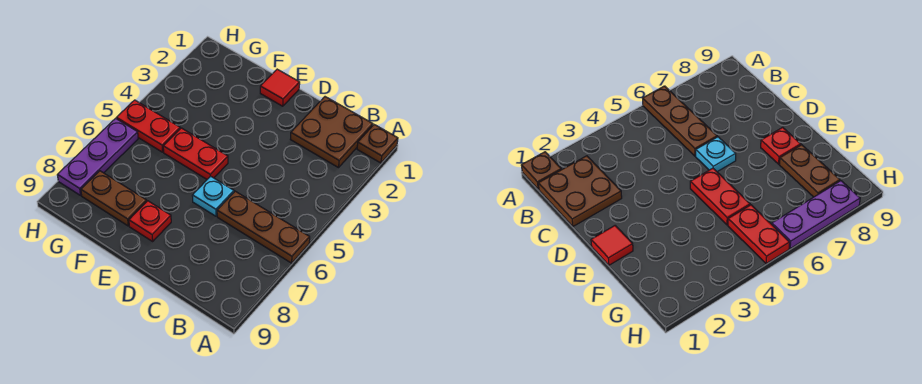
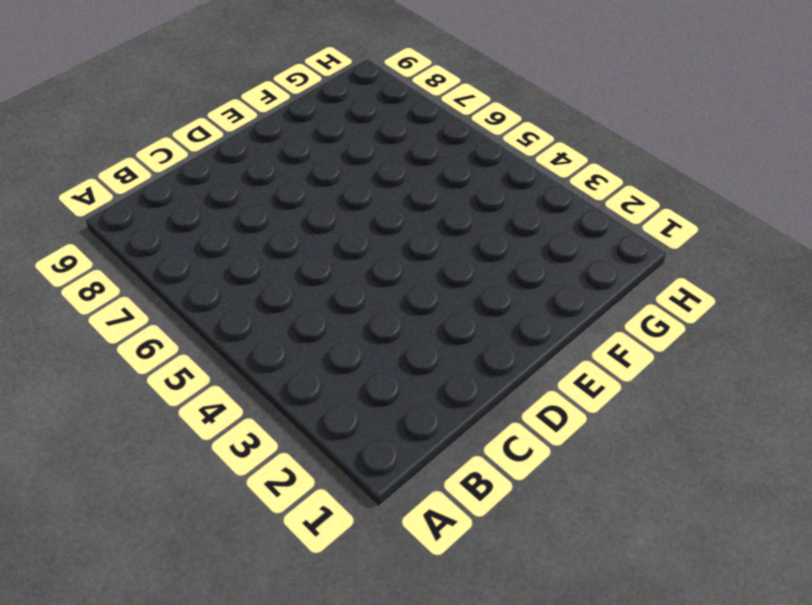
none -> brown plate A1 level 1
none -> brown plate A6:C6 level 1

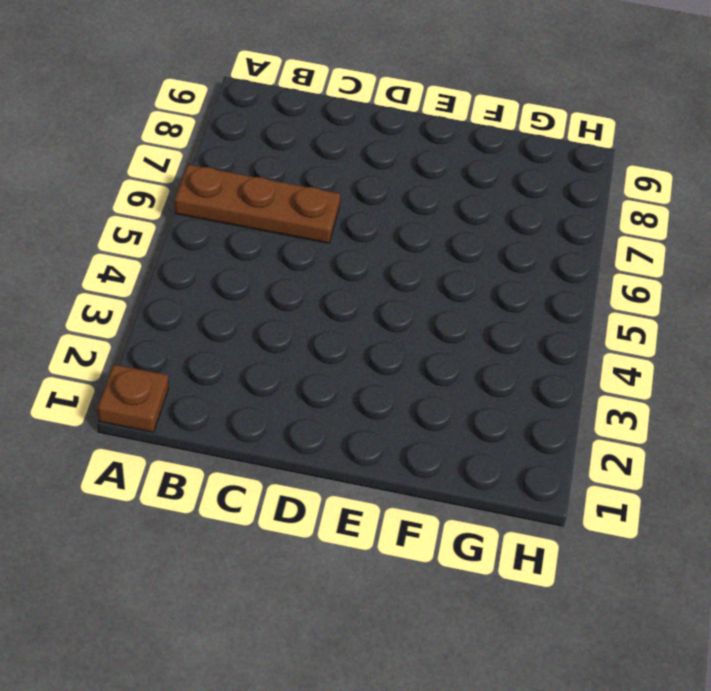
none -> brown plate B1:C2 level 1
none -> cyan plate D6 level 1

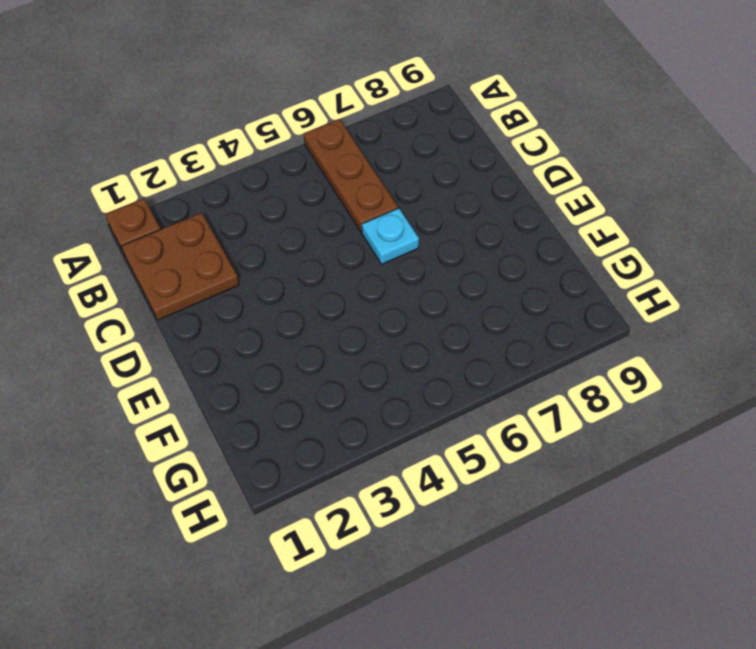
none -> red tile E1 level 1
none -> red plate E5:F5 level 1

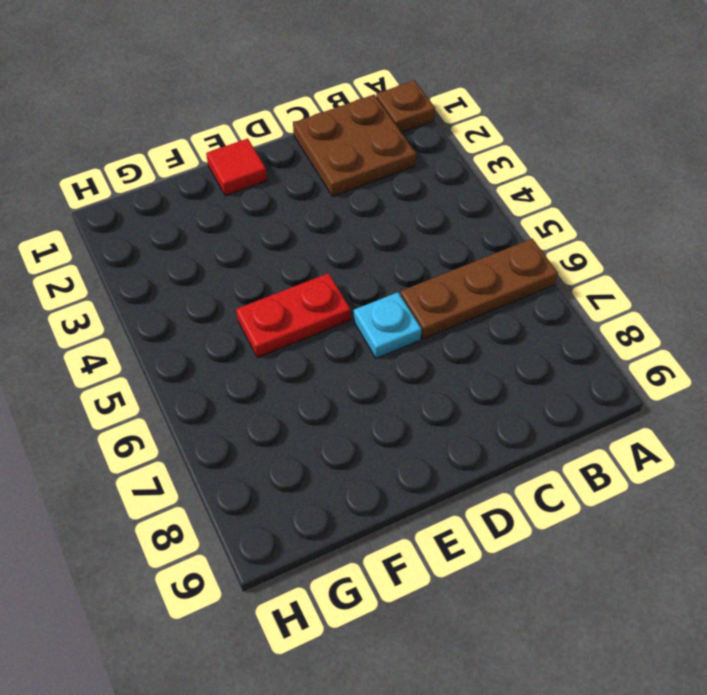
none -> red plate E8 level 1
none -> brown plate F8:G8 level 1

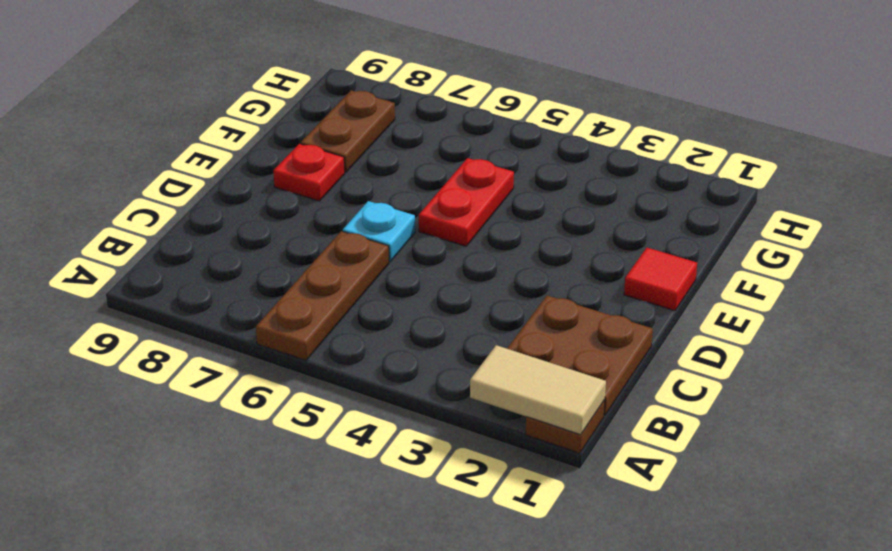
tan tile A1:A2 level 2 -> none
none -> red plate G5:H5 level 1
none -> purple plate H6:H8 level 1

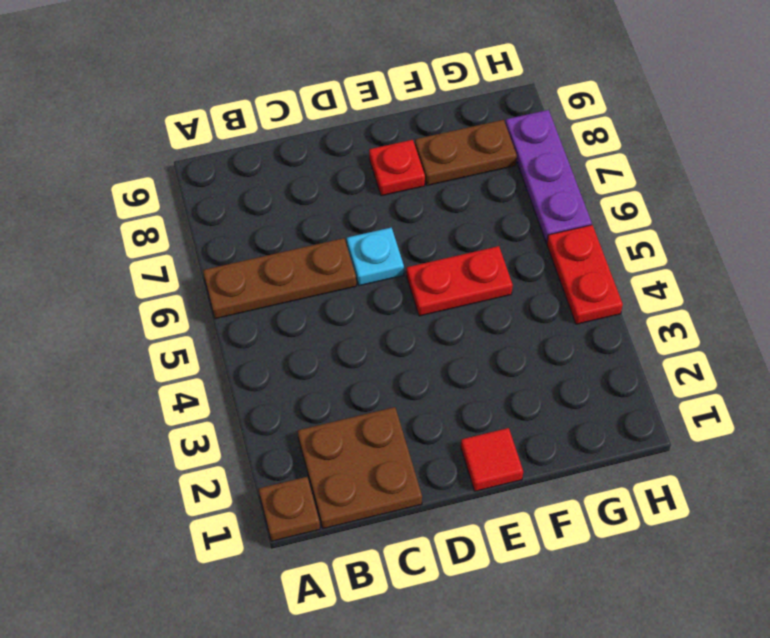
red plate H4:H5 level 1 -> red plate G5:H5 level 1

